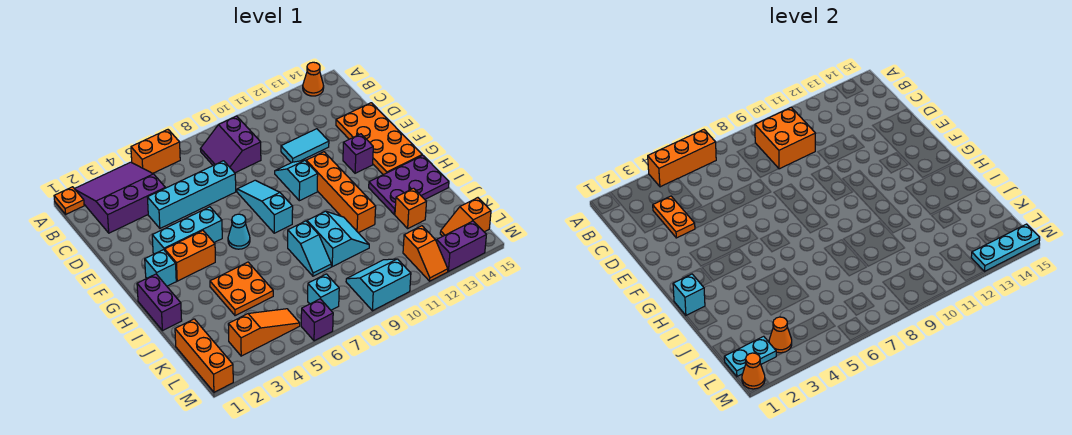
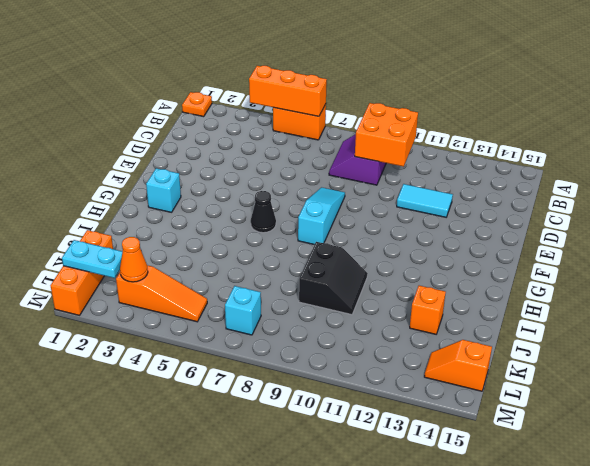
black cone G6 level 1 -> cyan cone G6 level 1
black slope I9:J10 level 1 top 9 -> cyan slope I9:J10 level 1 top 9
none -> purple slope A2:C4 level 1 top C
none -> orange cone A14 level 1
none -> cyan brick D4:D7 level 1
none -> orange plate D14:G15 level 1

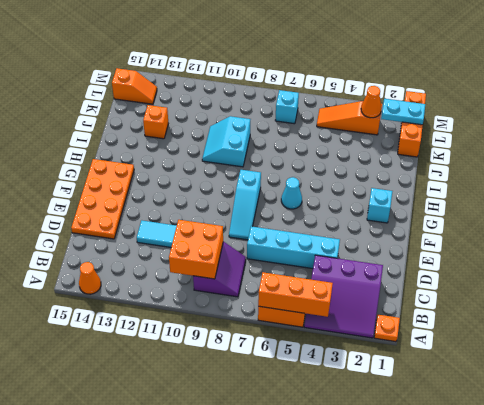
none -> cyan slope E10:F10 level 1 top F
none -> cyan brick F3:F5 level 1
none -> orange brick F11:I11 level 1
none -> purple brick F13 level 1

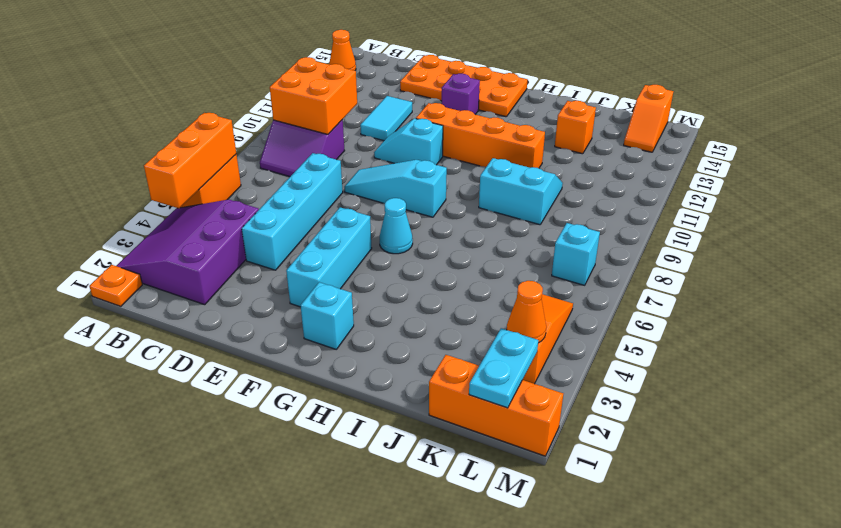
none -> orange brick G3:G4 level 1
none -> purple brick H1:I1 level 1
none -> purple plate H13:I15 level 1
none -> orange plate I4:J5 level 1

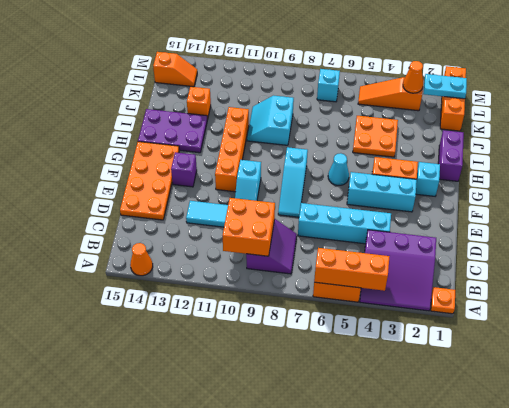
none -> cyan slope I8:J8 level 1 top I
none -> cyan slope L9:M10 level 1 top M
none -> orange slope L12:M12 level 1 top L
none -> purple brick M6 level 1

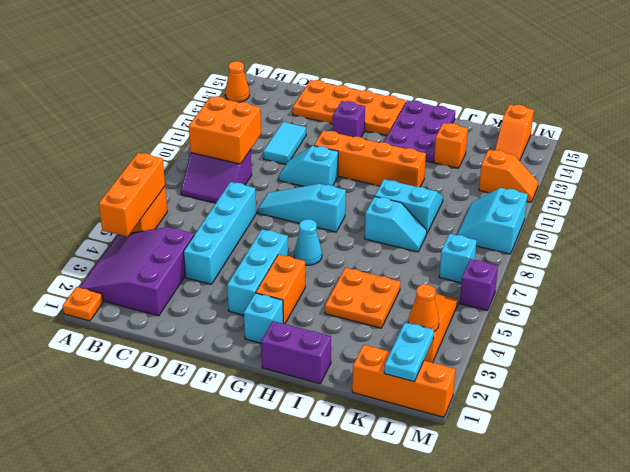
none -> purple brick M13:M14 level 1
none -> orange plate C3:D3 level 2
none -> cyan brick H1 level 2
none -> orange cone M1 level 2

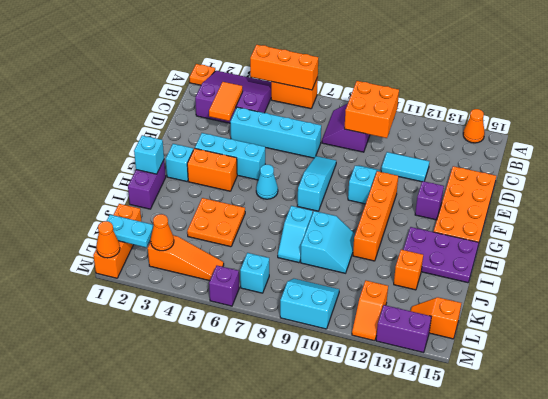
orange tile C3:D3 level 2 -> orange plate C3:D3 level 2
none -> cyan plate M13:M15 level 2

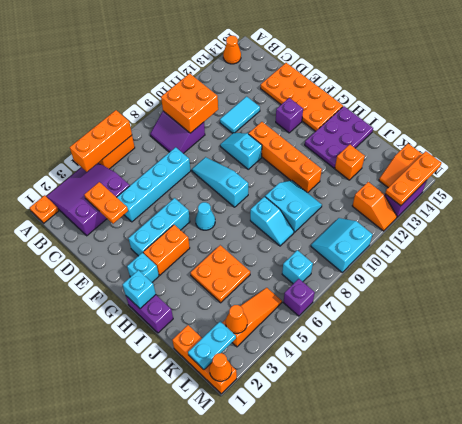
orange plate M13:M15 level 2 -> cyan plate M13:M15 level 2

